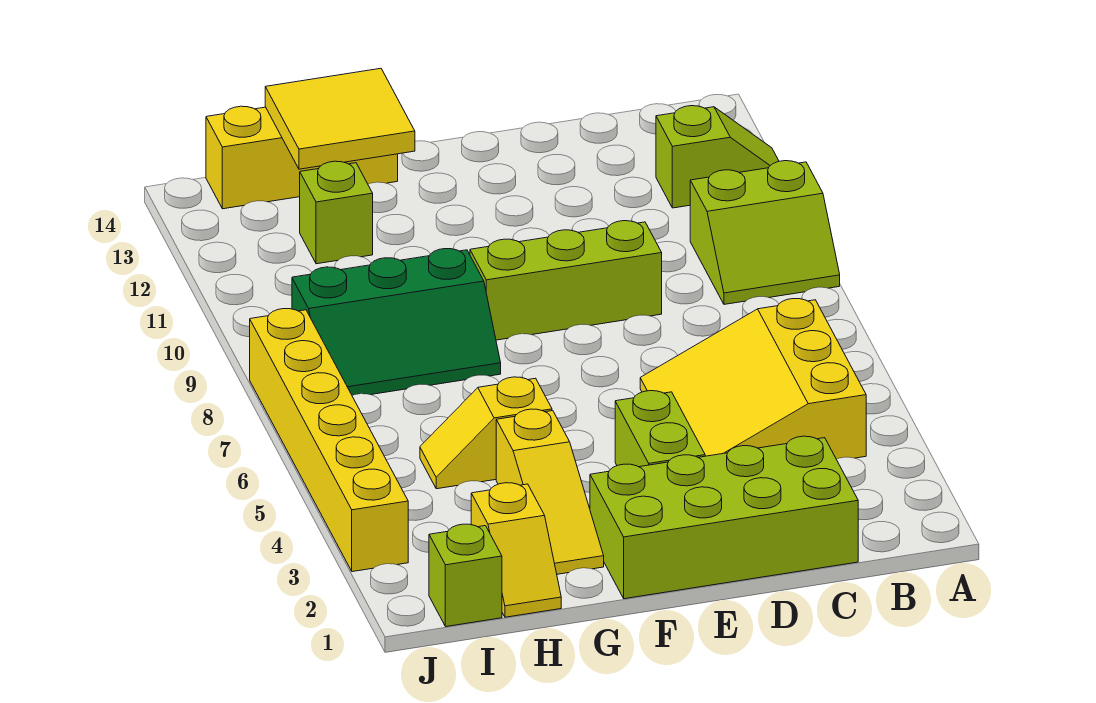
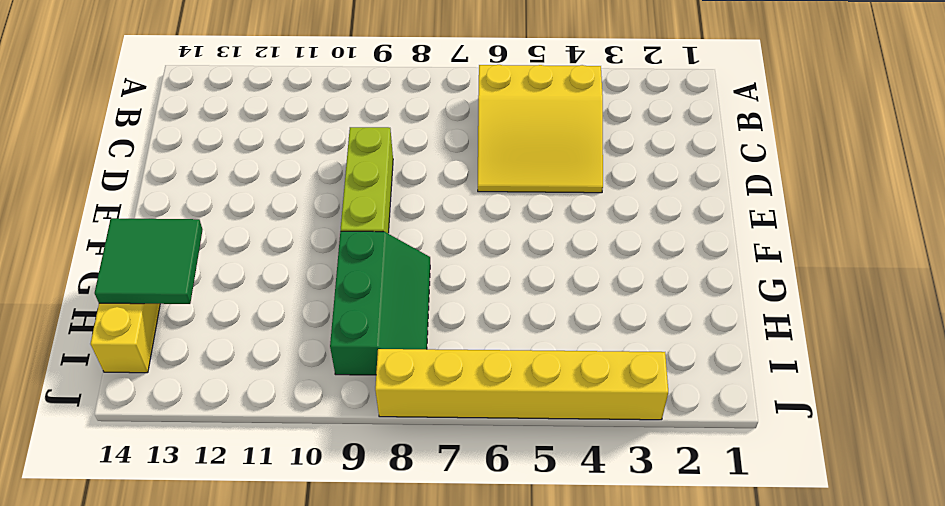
green tile G13:H14 level 2 -> yellow tile G13:H14 level 2
none -> lime slope A9:B10 level 1 top 10
none -> lime slope A12:B12 level 1 top B
none -> lime brick C1:F2 level 1

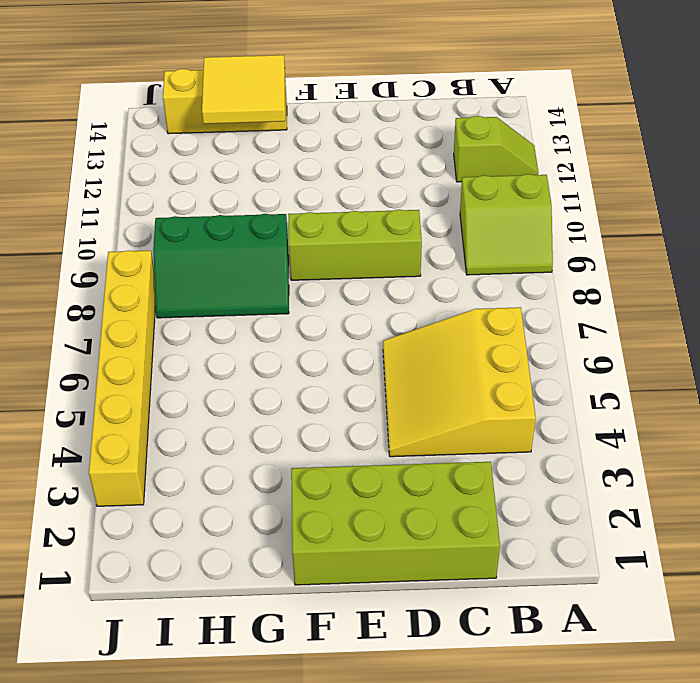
none -> lime brick E3:E4 level 1
none -> yellow slope G2:G4 level 1 top 4
none -> yellow slope G5:H5 level 1 top G

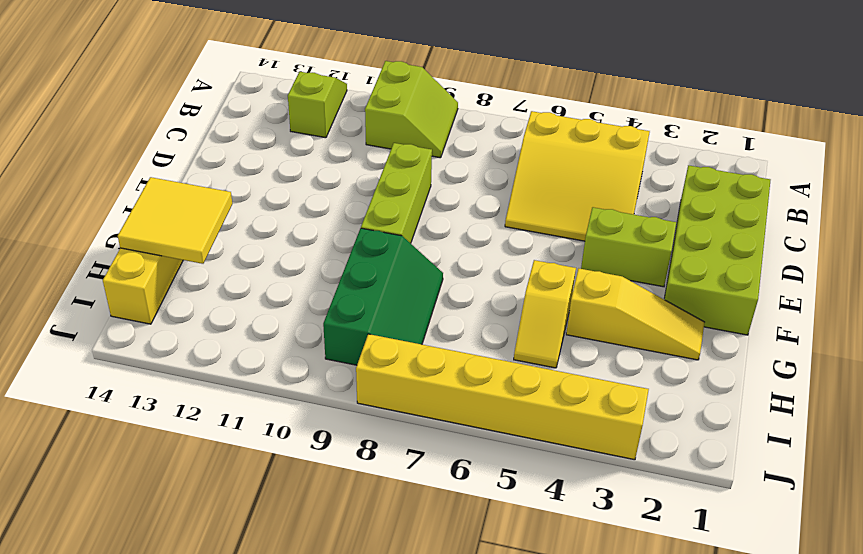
none -> yellow slope H1:H2 level 1 top 2
none -> lime brick H12 level 1
none -> lime brick I1 level 1

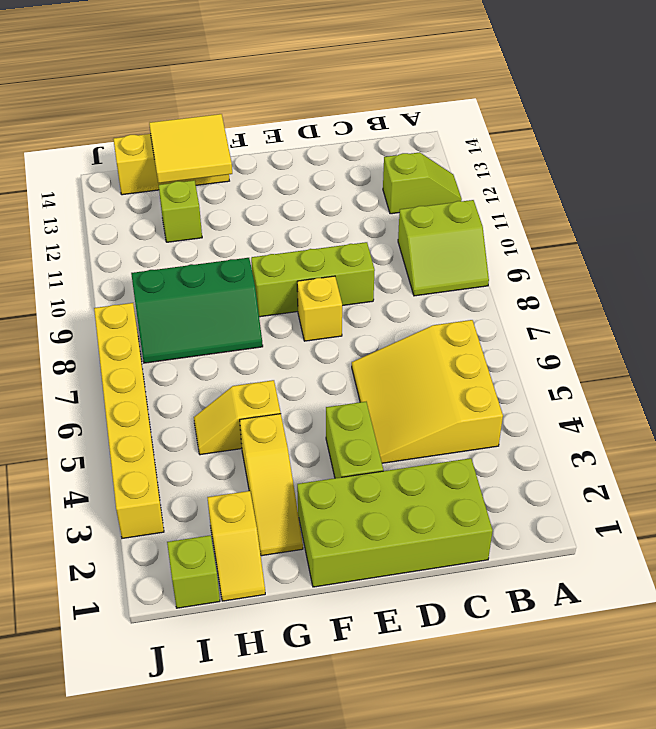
yellow brick E8 level 1 -> none

